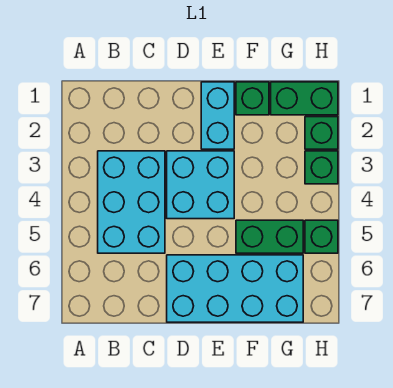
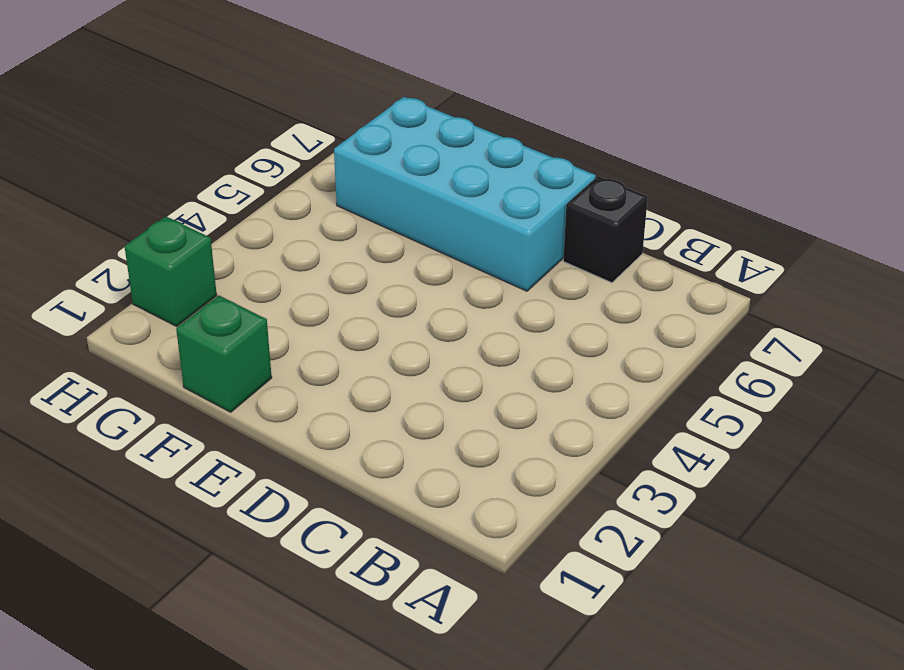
black brick C7 level 1 -> none
none -> cyan brick B3:C5 level 1
none -> cyan brick D3:E4 level 1

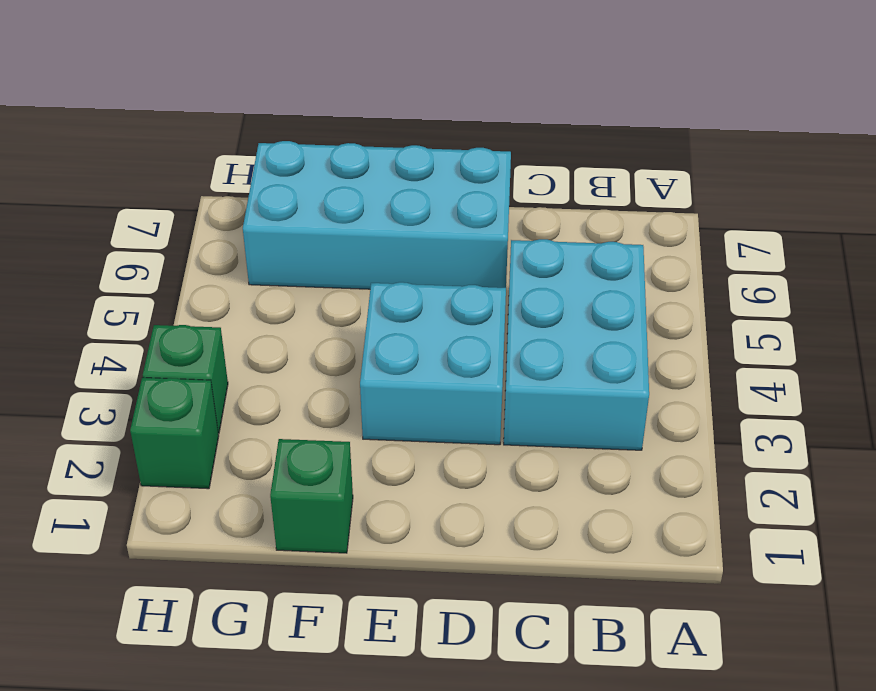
none -> cyan brick E1:E2 level 1
none -> green brick F5:G5 level 1

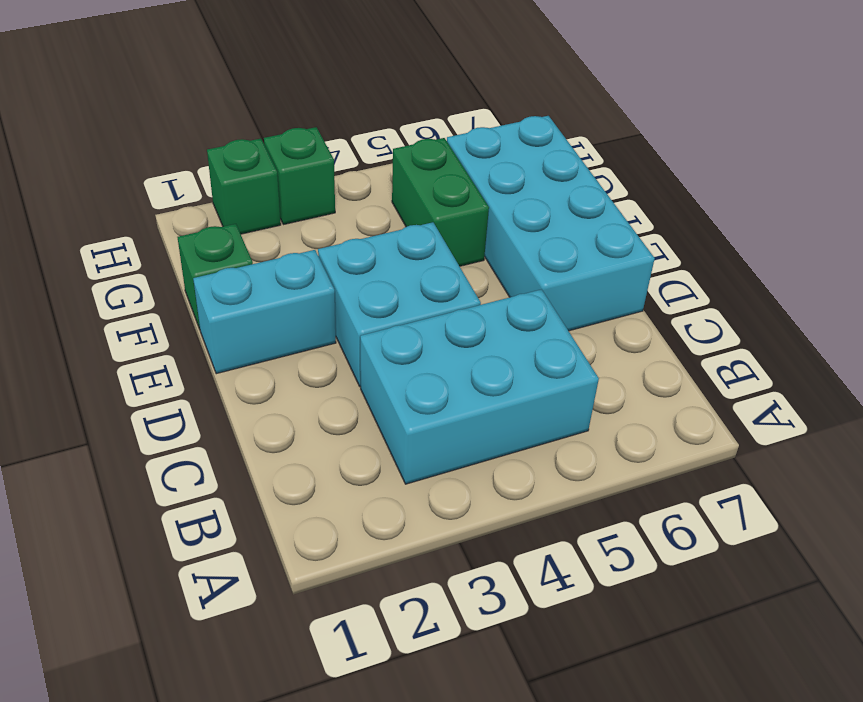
none -> green brick G1:H1 level 1
none -> green brick H5 level 1

